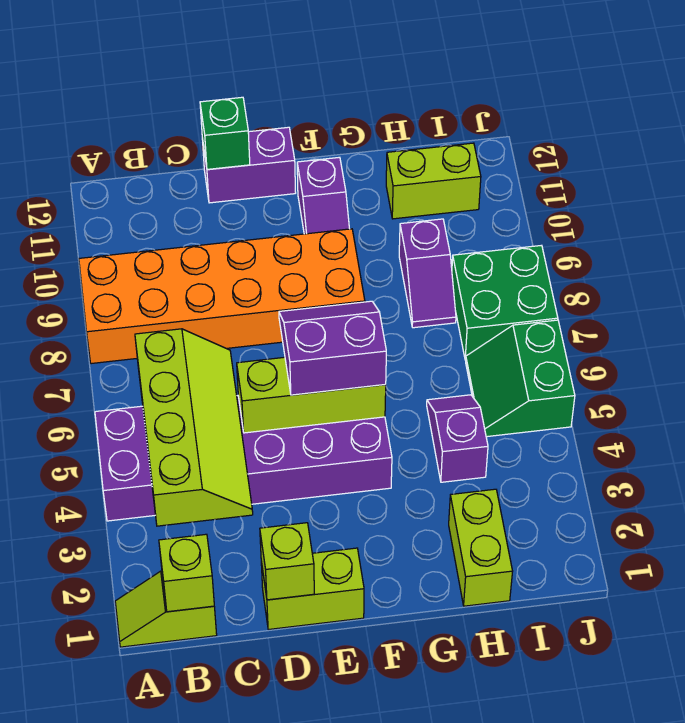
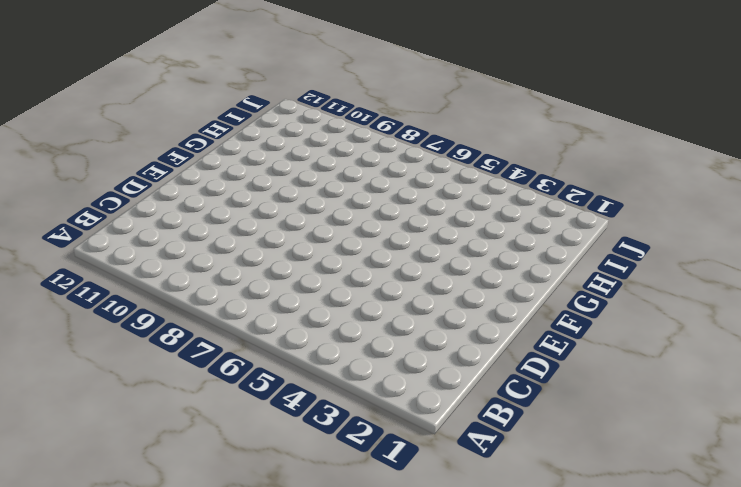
none -> lime slope A1:B1 level 1 top B
none -> purple brick A4:F5 level 1
none -> orange brick A8:F9 level 1

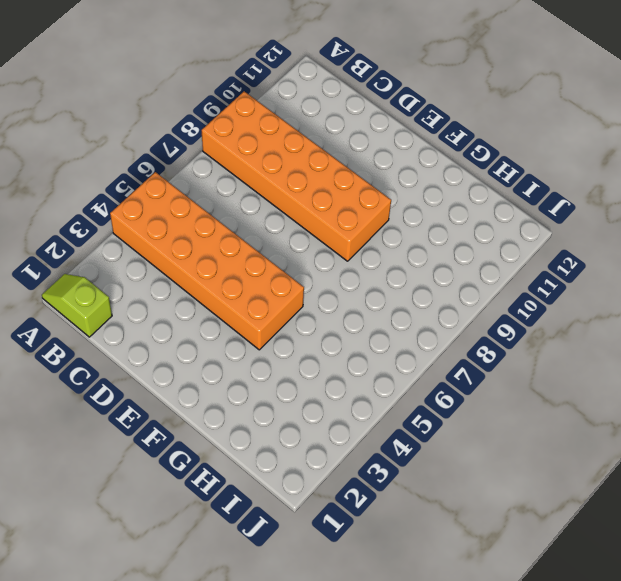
orange brick A4:F5 level 1 -> purple brick A4:F5 level 1
none -> lime brick D1:E1 level 1
none -> purple brick D12:E12 level 1
none -> purple slope F10:F11 level 1 top 11

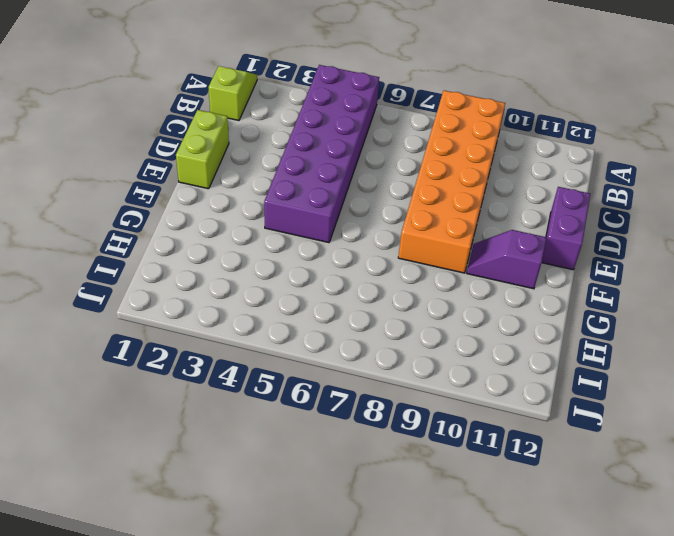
none -> lime brick H1:H2 level 1
none -> purple slope H4:H5 level 1 top 4
none -> purple slope H8:H9 level 1 top 9

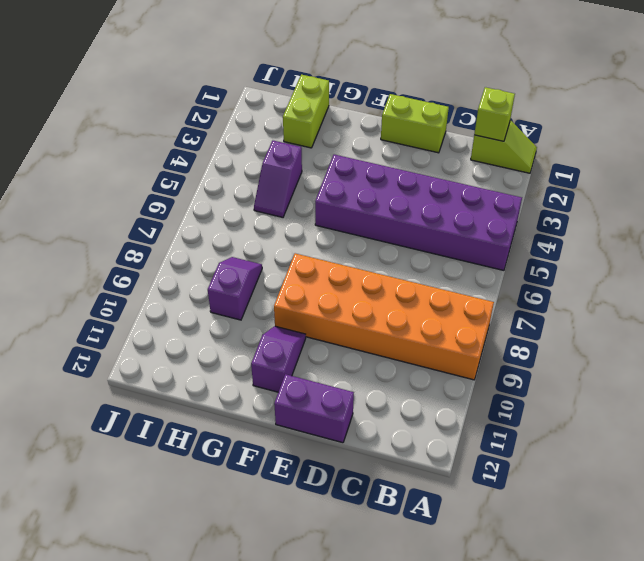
none -> lime brick H11:I11 level 1
none -> green slope I5:J6 level 1 top J
none -> green brick I7:J8 level 1

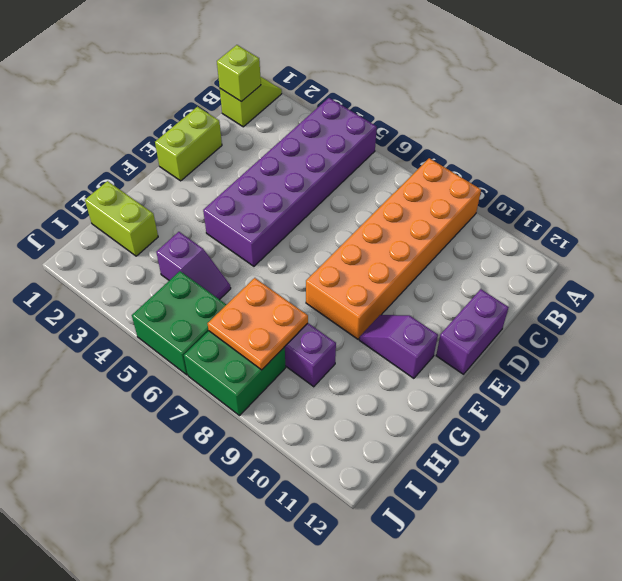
orange plate H7:I8 level 2 -> none
green brick I5:J6 level 1 -> green slope I5:J6 level 1 top J
none -> lime brick H11:I11 level 1
none -> lime slope B3:C6 level 2 top B
none -> lime brick D1 level 2

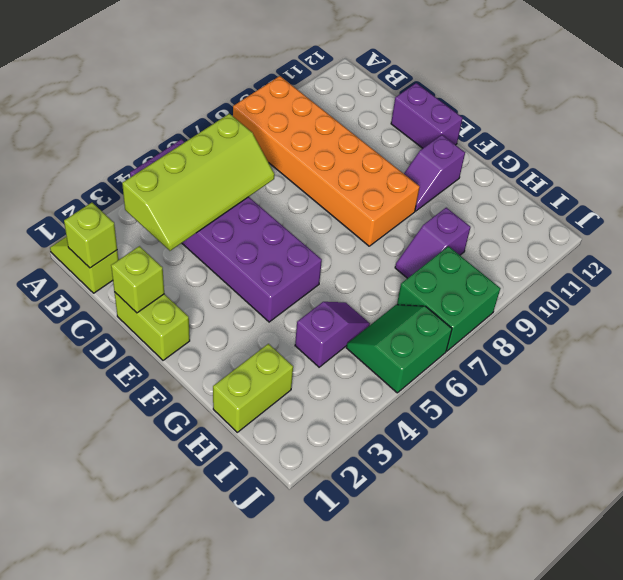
none -> lime brick H11:I11 level 1
none -> lime brick D5:F5 level 2
none -> green brick D12 level 2

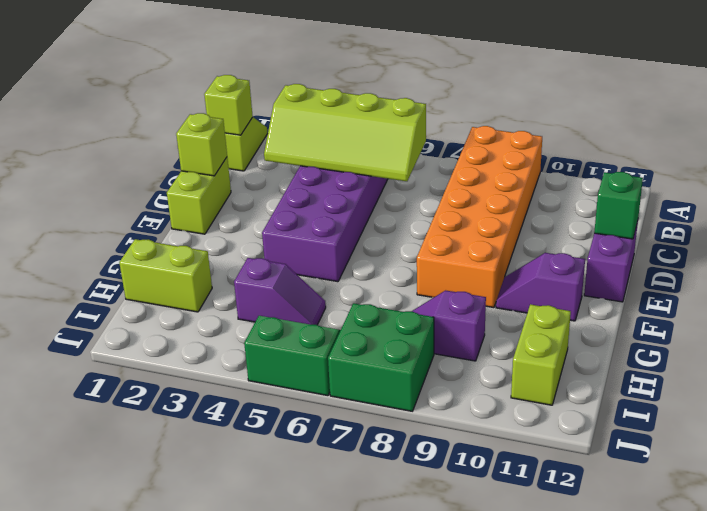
none -> lime brick D5:F5 level 2
none -> purple slope E5:F6 level 3 top 5

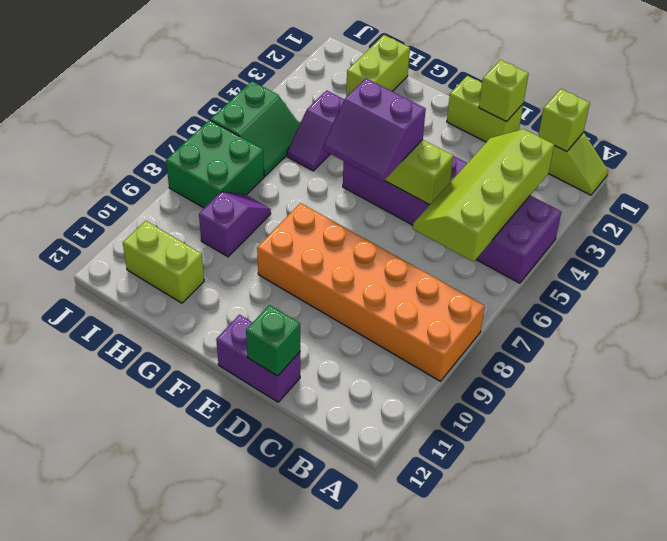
none -> purple slope F10:F11 level 1 top 11

